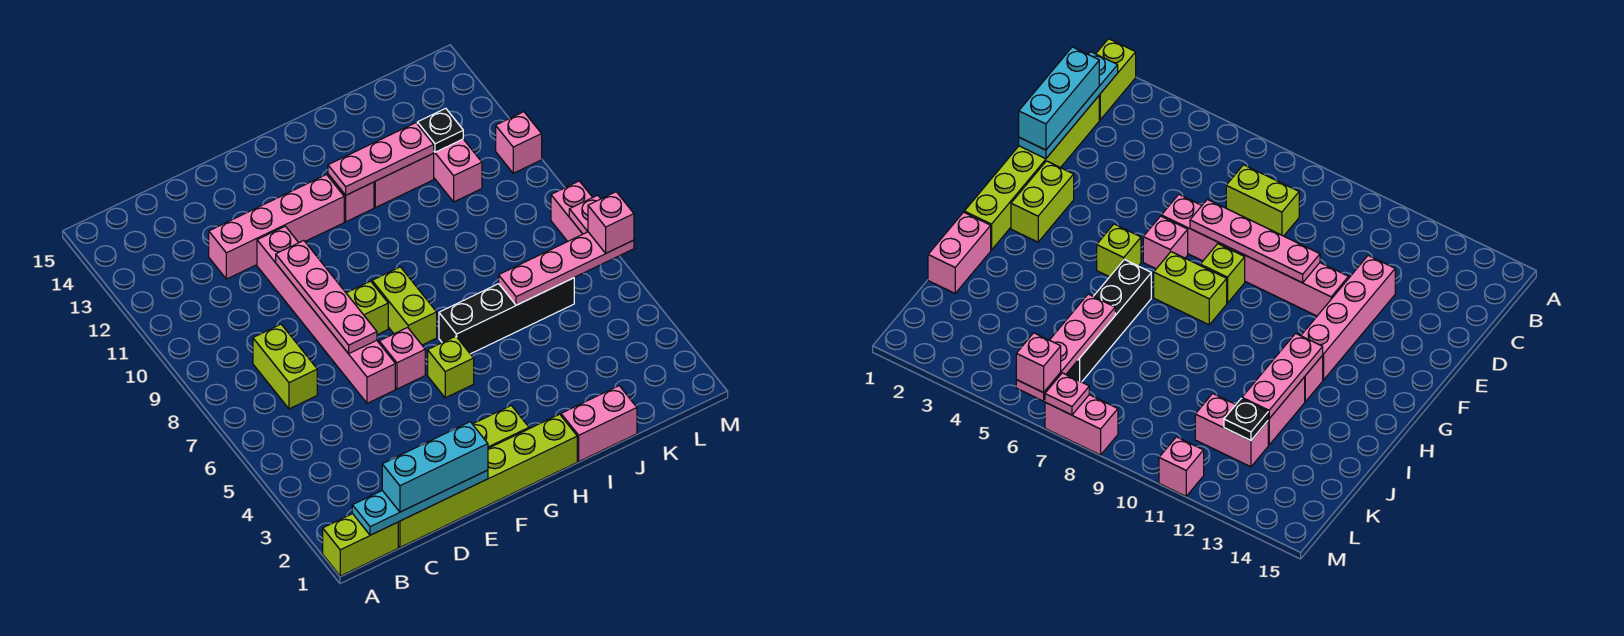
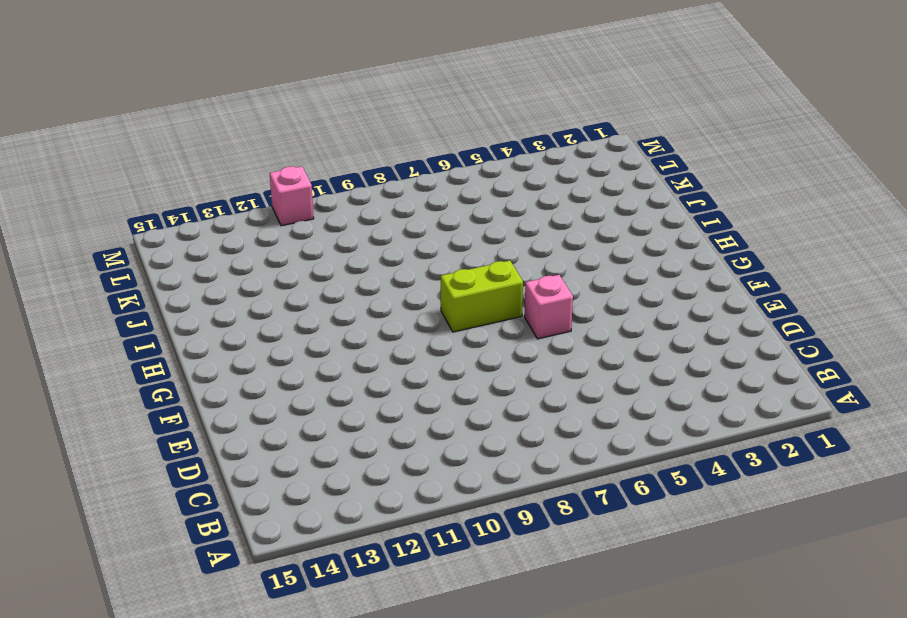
none -> lime brick A1:B1 level 1
none -> lime brick C1:H1 level 1
none -> lime brick C7:C8 level 1

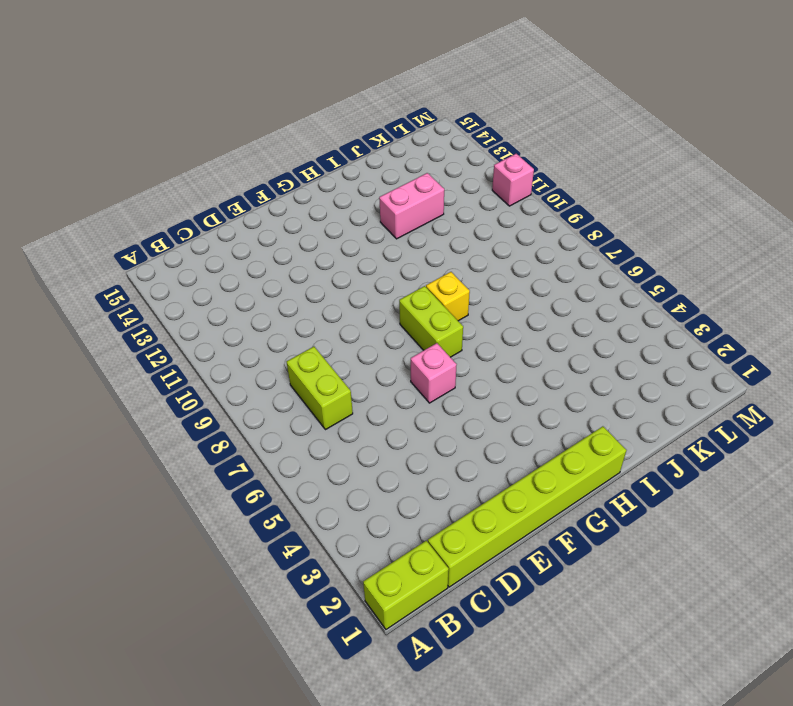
yellow brick H8 level 1 -> none
none -> pink brick D12:G12 level 1
none -> pink brick E6:E11 level 1
none -> lime brick F2:G2 level 1

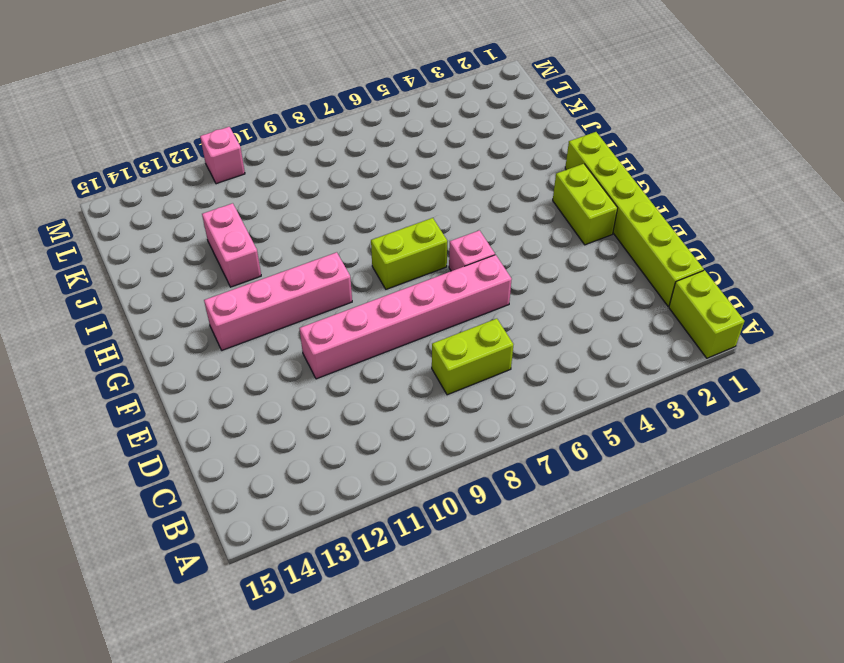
pink brick G10:G13 level 1 -> pink brick D12:G12 level 1
none -> lime brick F8 level 1
none -> lime brick G5 level 1
none -> black brick H6:K6 level 1

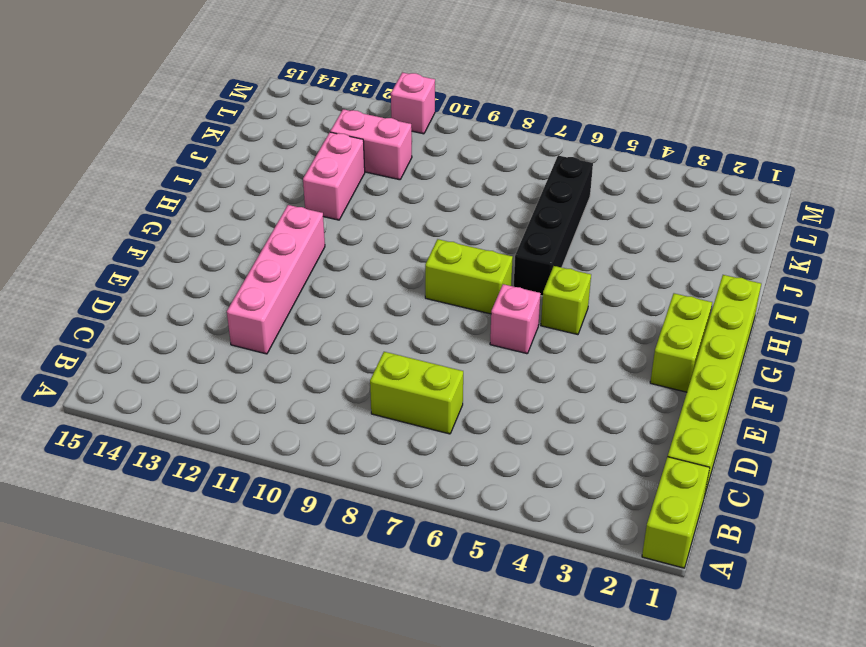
none -> pink brick E6:E11 level 1
none -> lime brick F8 level 1
none -> pink brick H12 level 1

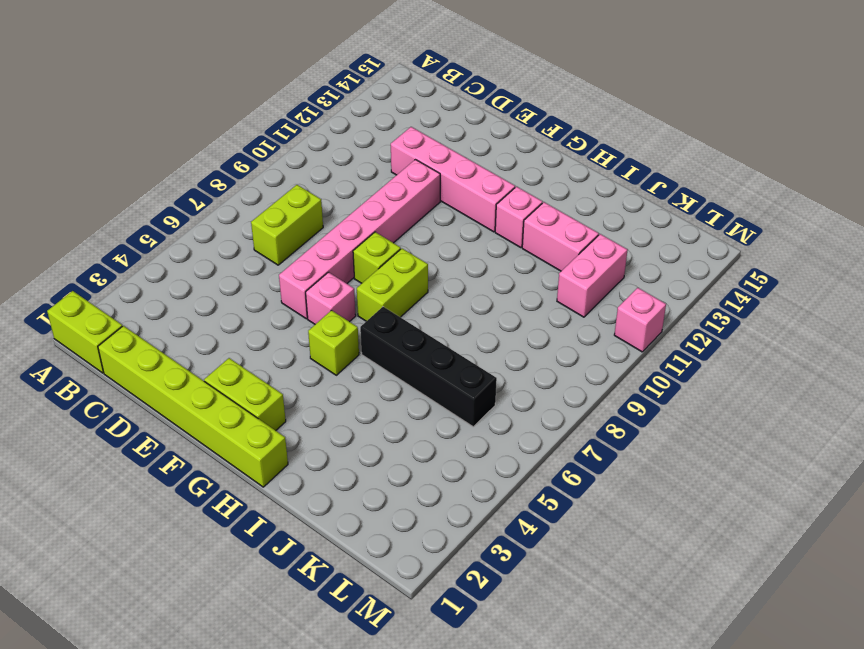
none -> pink brick I1:J1 level 1
none -> pink brick M7:M8 level 1
none -> cyan plate B1:E1 level 2

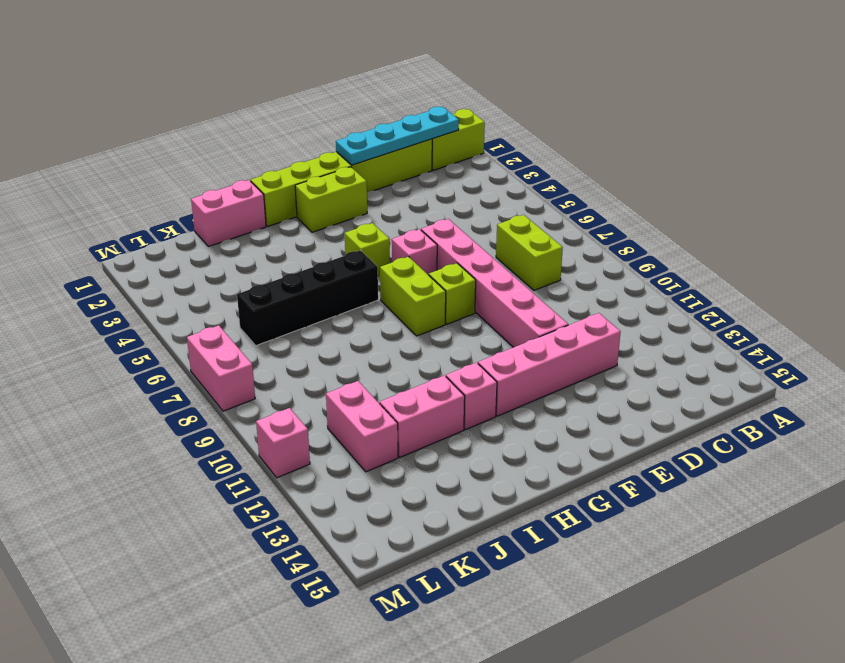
none -> pink plate E7:E10 level 2
none -> pink plate H12:J12 level 2
none -> pink plate J6:M6 level 2

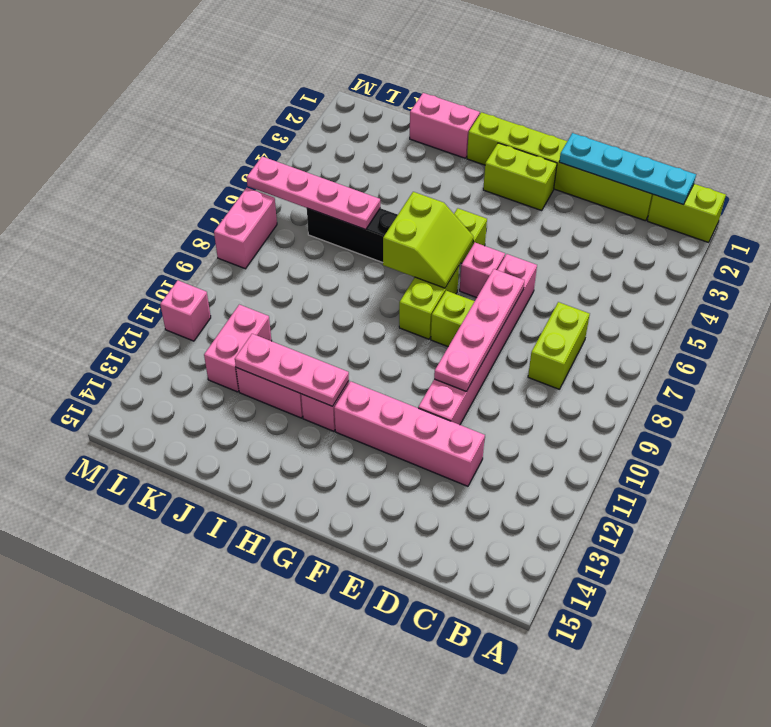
lime slope G6:H7 level 2 top H -> none
none -> black plate K12 level 2
none -> pink plate M7 level 2
none -> cyan brick C1:E1 level 3

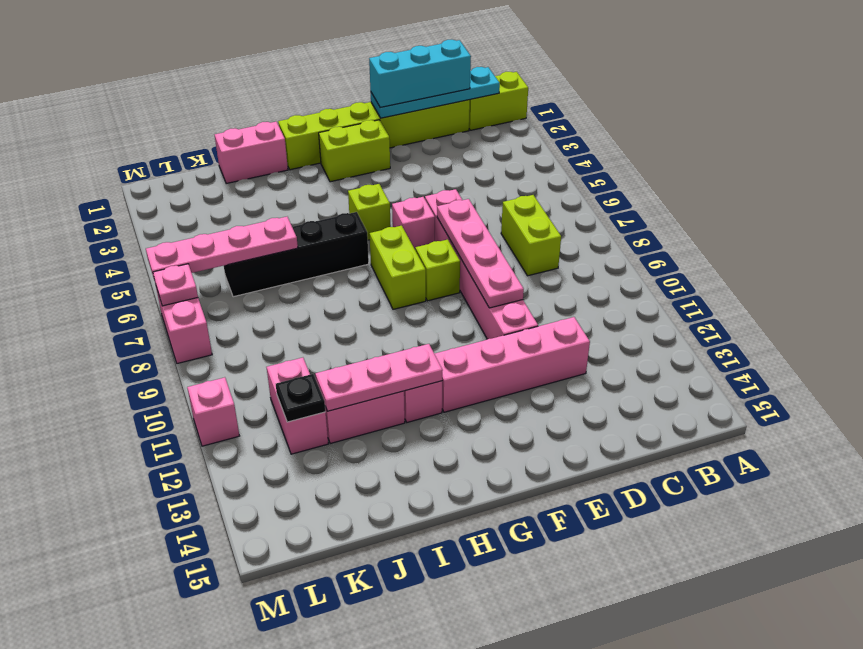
none -> pink brick M6 level 3

